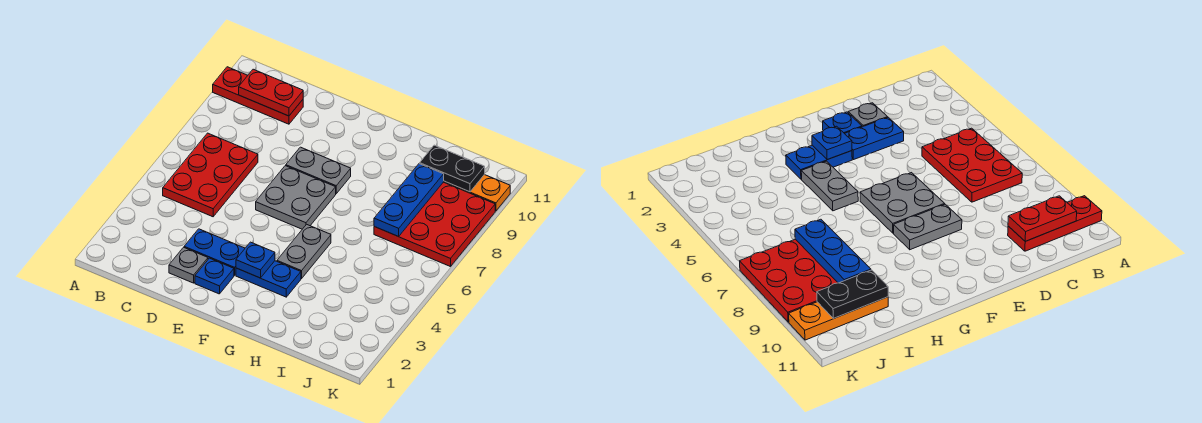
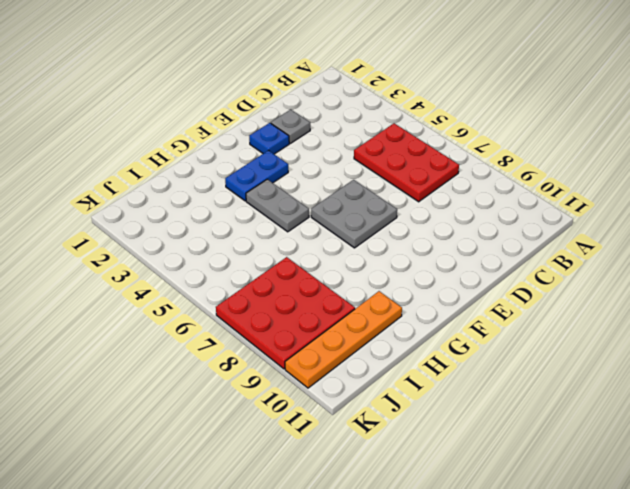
orange plate H10:K10 level 1 -> orange plate I10:K10 level 1
none -> red plate A10:C10 level 1
none -> blue plate D3:E3 level 1
none -> grey plate E8:F8 level 1

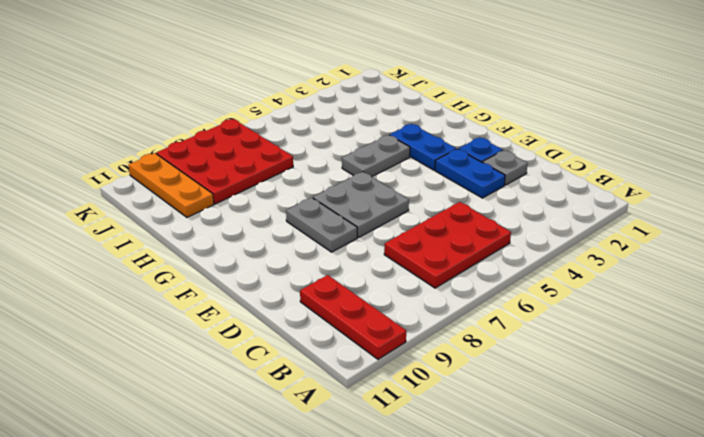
none -> red plate B10:C10 level 2
none -> blue plate F3 level 2
none -> blue plate I7:I9 level 2

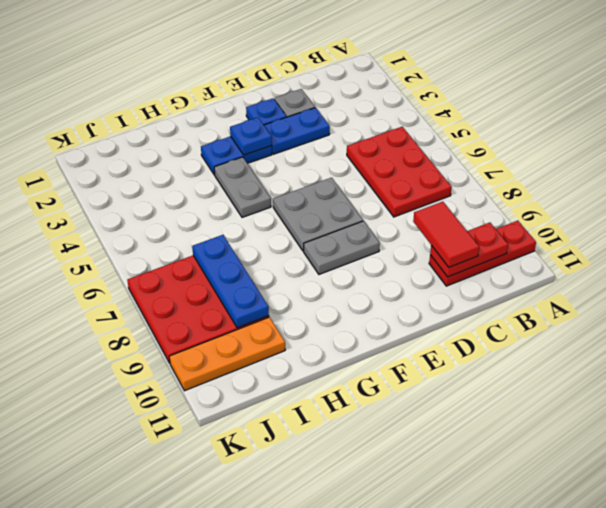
red tile C9:C10 level 3 -> none
none -> black plate I10:J10 level 2

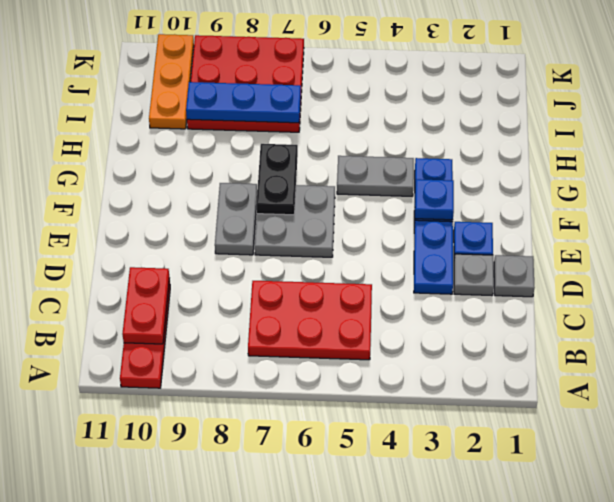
grey plate D1 level 1 -> none
black plate F7:G7 level 2 -> black plate I10:J10 level 2

